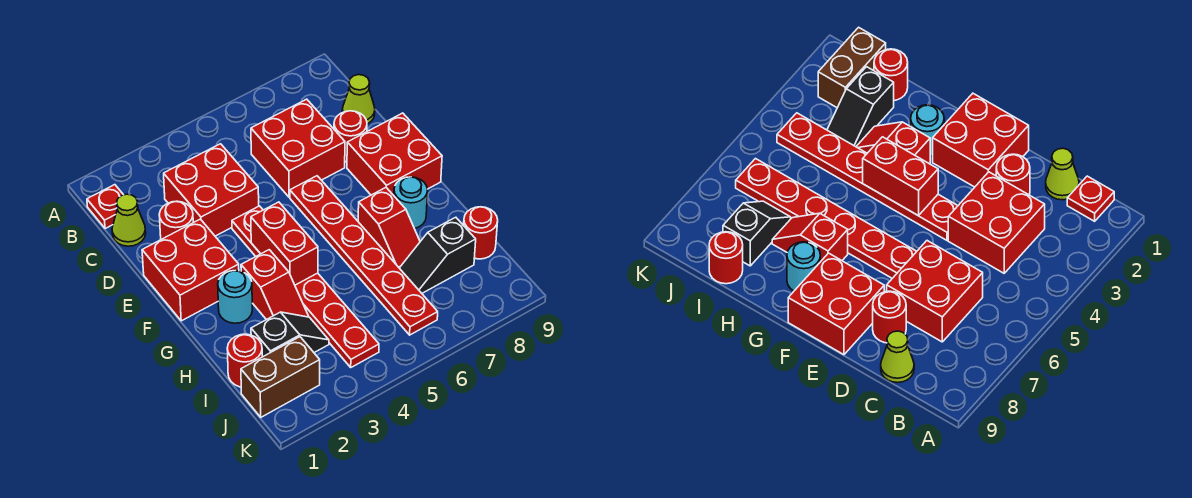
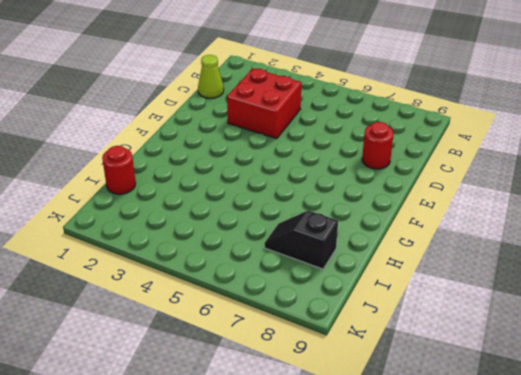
none -> red plate B1 level 1
none -> red brick C6:D7 level 1
none -> lime cone C9 level 1

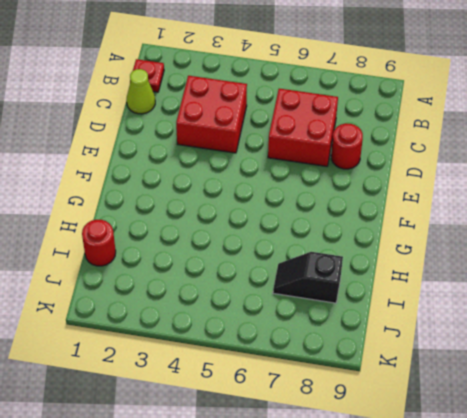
none -> lime cone C9 level 1
none -> red round brick D2 level 1
none -> red brick E1:F2 level 1

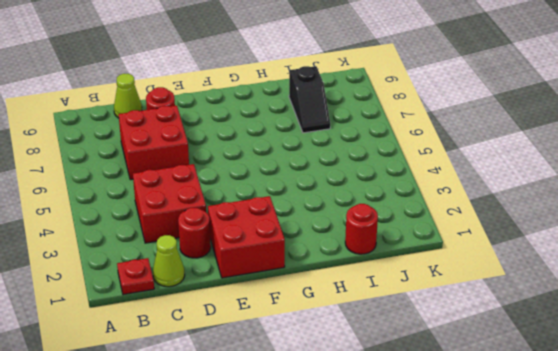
none -> red plate E4:J4 level 1
none -> red plate E6:J6 level 1
none -> red brick E8:F9 level 1

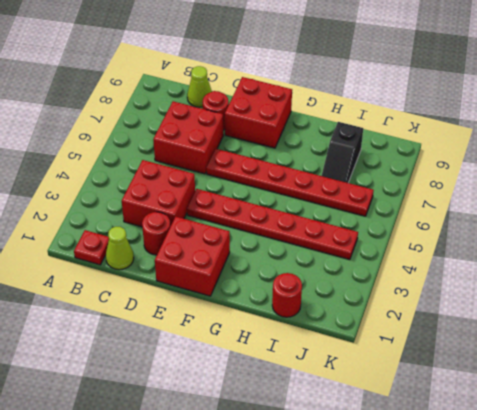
none -> cyan round brick G2 level 1
none -> red slope G3:H3 level 1 top G
none -> red slope G7:H7 level 1 top G

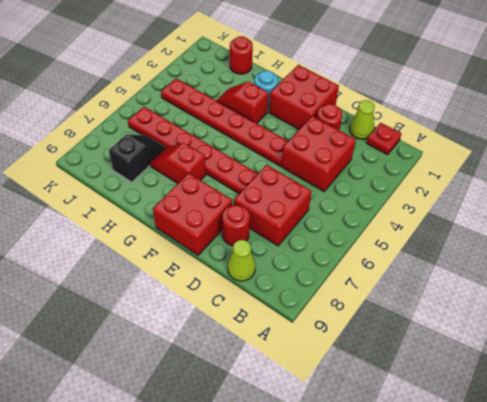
none -> cyan round brick G8 level 1
none -> black slope I2:I3 level 1 top 2
none -> red round brick I9 level 1

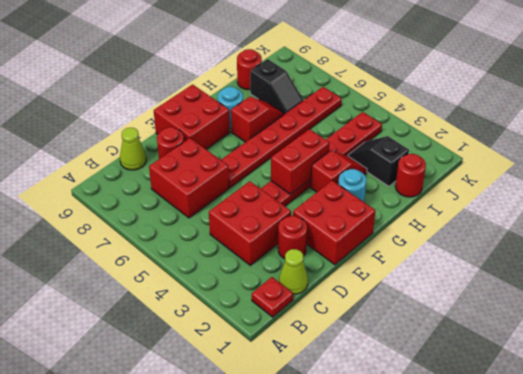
none -> brown brick J1:J2 level 1

